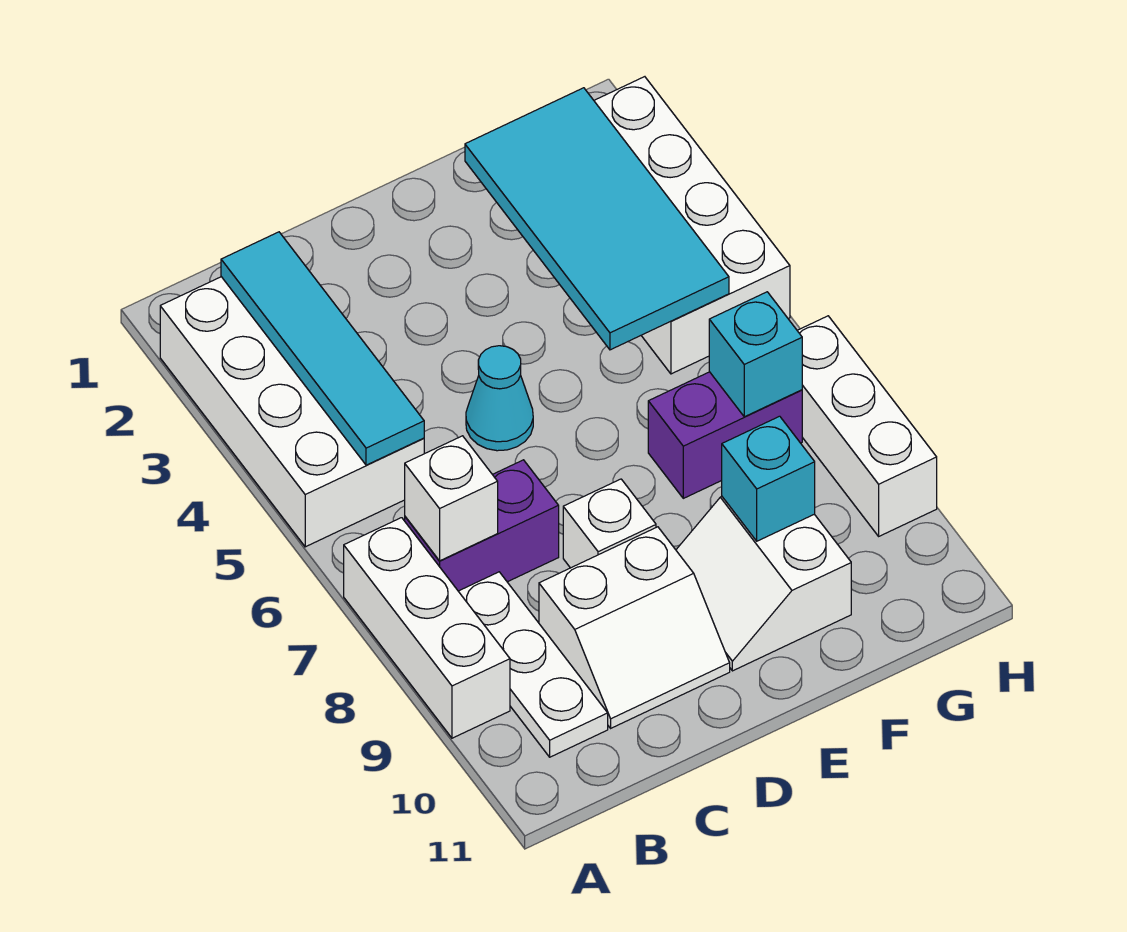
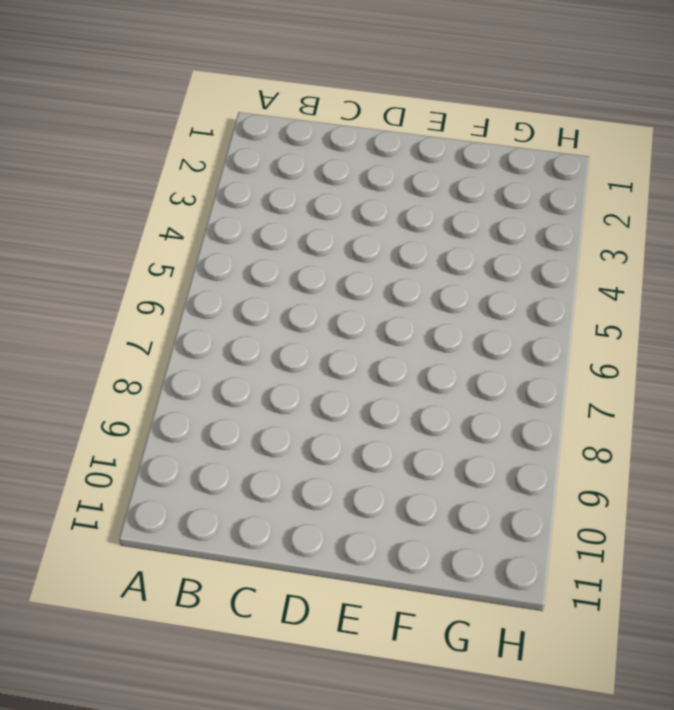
none -> white brick A2:B5 level 1
none -> white brick A7:A9 level 1
none -> purple brick B7:C7 level 1

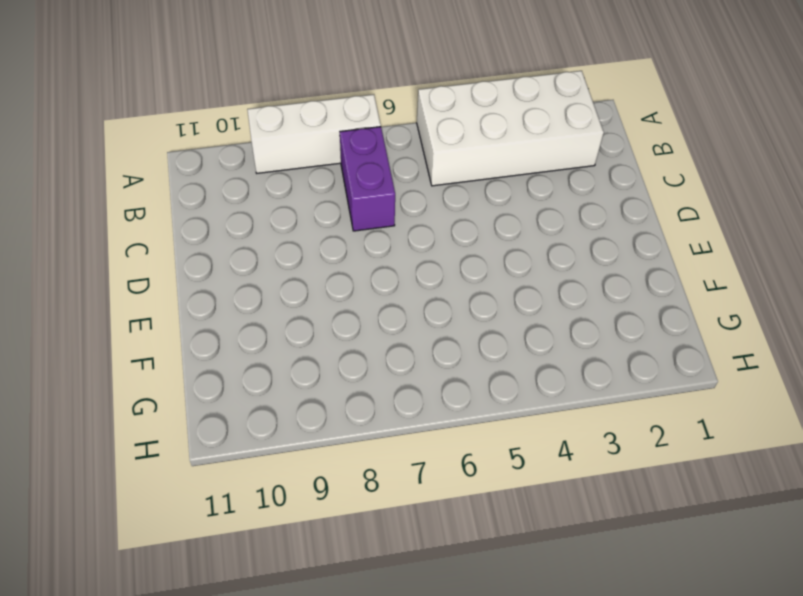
none -> white plate B8:B10 level 1
none -> white slope C9:D10 level 1 top 9
none -> cyan cone D5 level 1

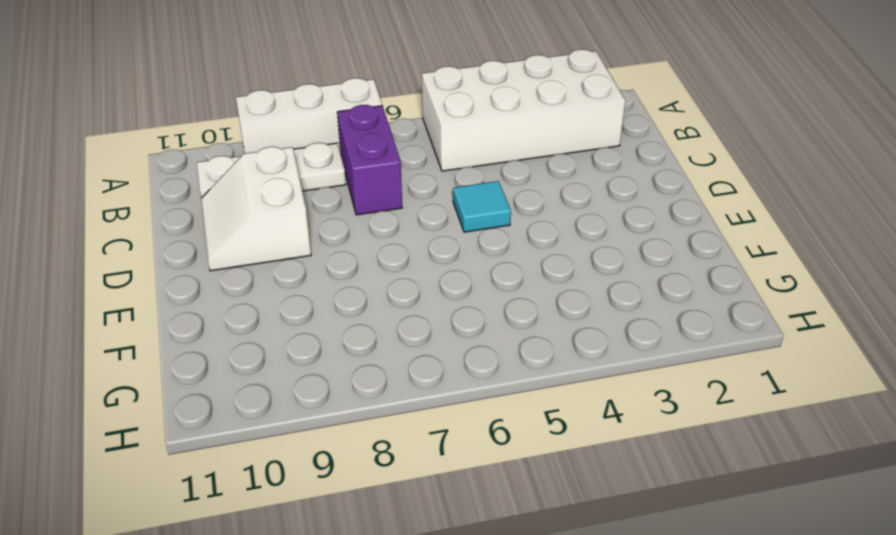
cyan tile D5 level 1 -> cyan cone D5 level 1
none -> white brick D8 level 1
none -> white slope E9:F10 level 1 top F
none -> purple brick F7:G7 level 1

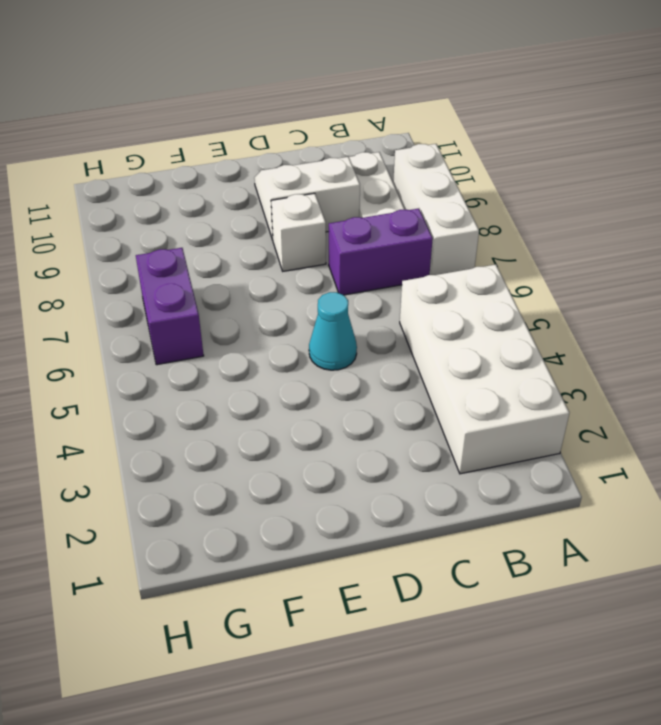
purple brick G6:G7 level 1 -> purple brick F7:G7 level 1
none -> white slope E9:F10 level 1 top F
none -> white brick G2:H5 level 1
none -> white brick H7:H9 level 1

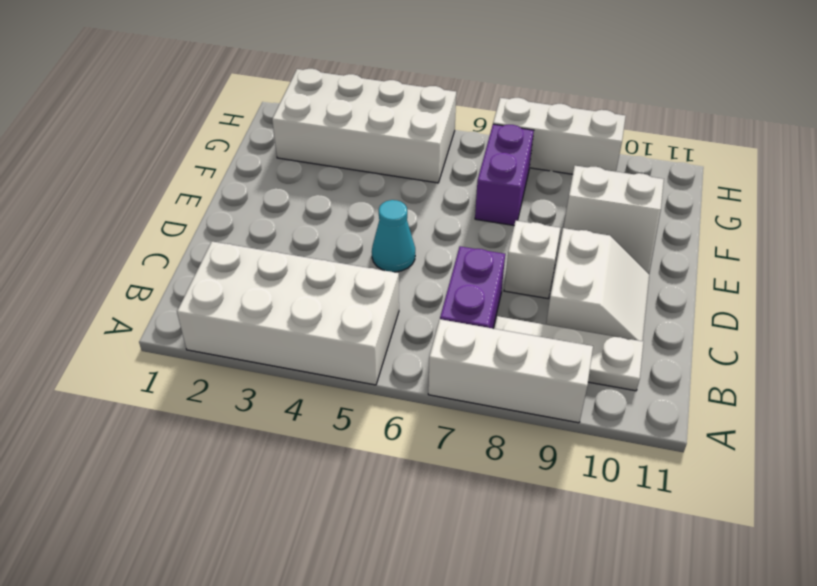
none -> cyan tile B2:B5 level 2
none -> white brick B7 level 2
none -> cyan tile F2:G5 level 2

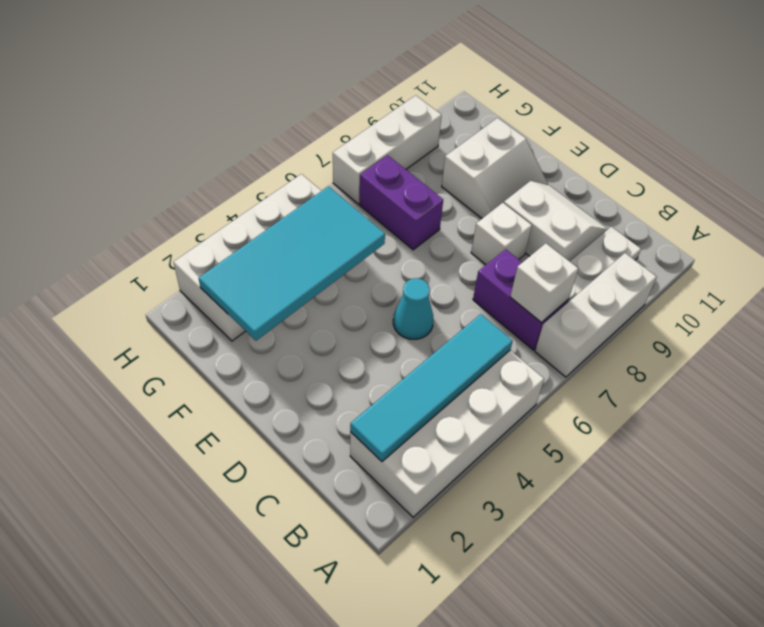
none -> cyan brick F9 level 2
none -> cyan brick G7 level 2

